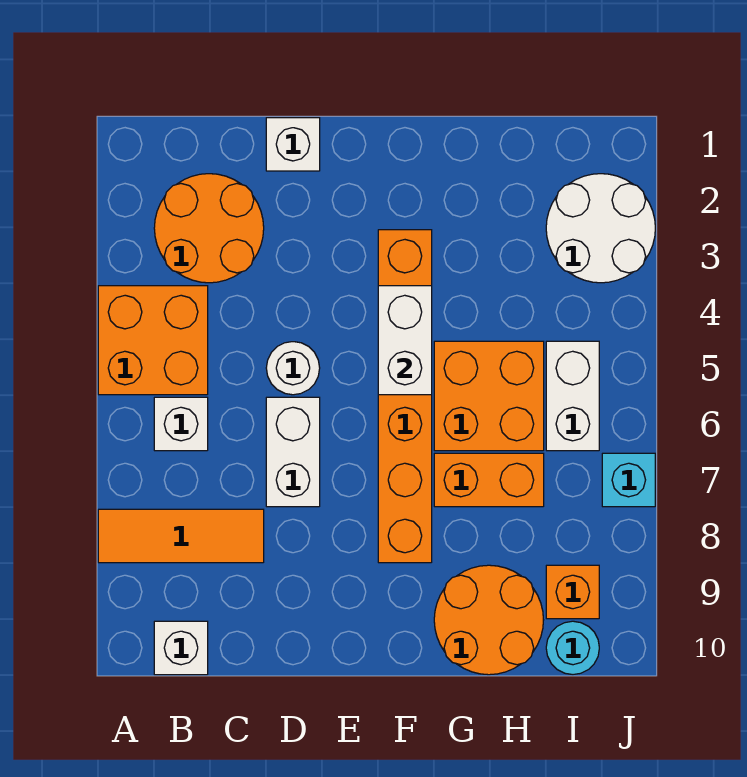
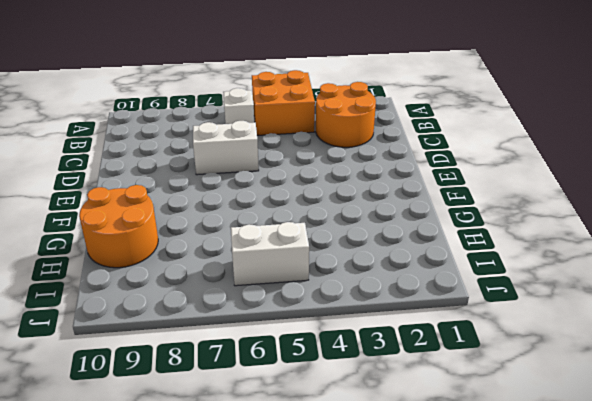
none -> orange tile A8:C8 level 1
none -> white brick B10 level 1
none -> white brick D1 level 1

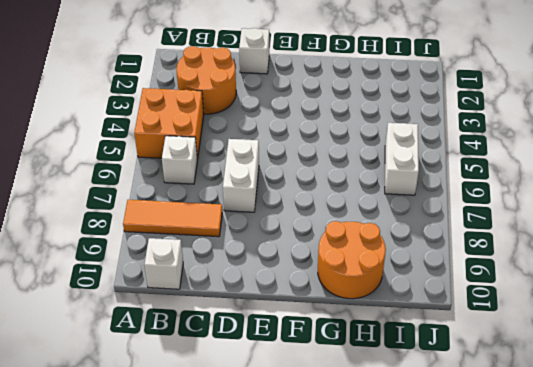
none -> white round brick D5 level 1
none -> orange brick F3:F8 level 1
none -> orange brick G5:H6 level 1

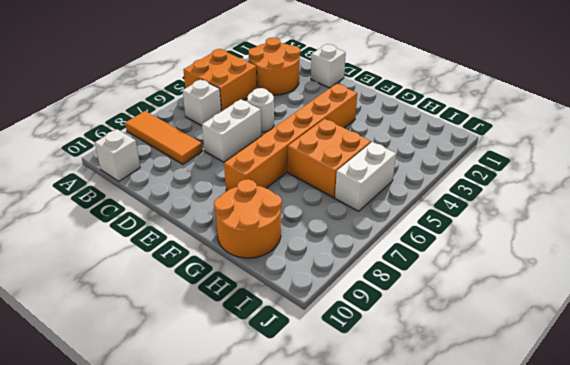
none -> orange brick G7:H7 level 1
none -> white round brick I2:J3 level 1
none -> orange brick I9 level 1

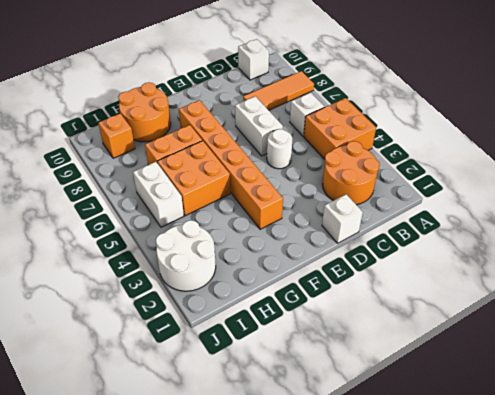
none -> cyan round brick I10 level 1
none -> cyan brick J7 level 1
none -> white brick F4:F5 level 2

